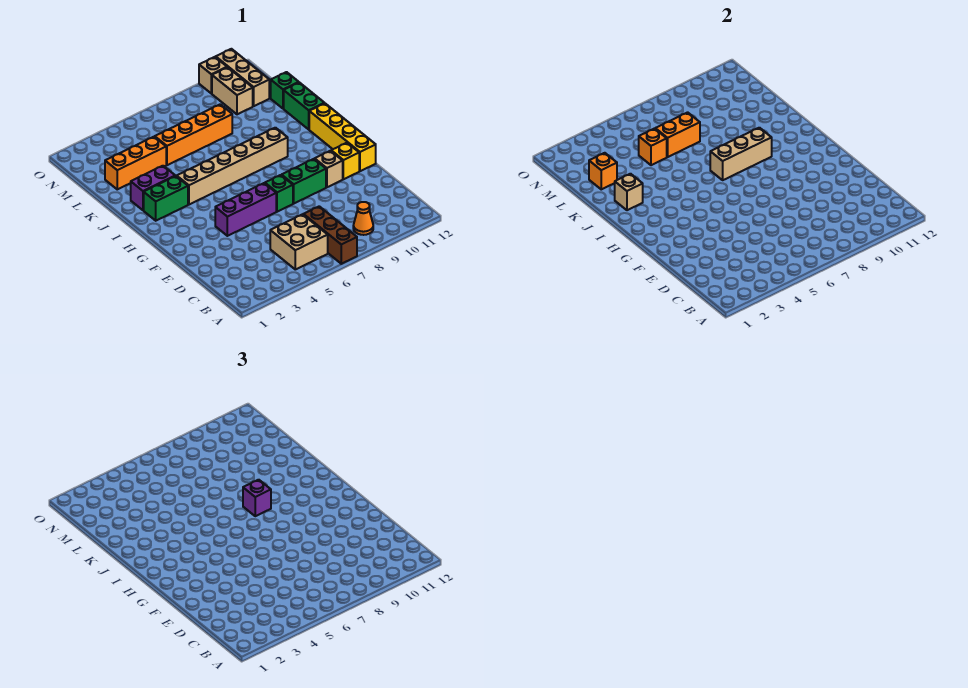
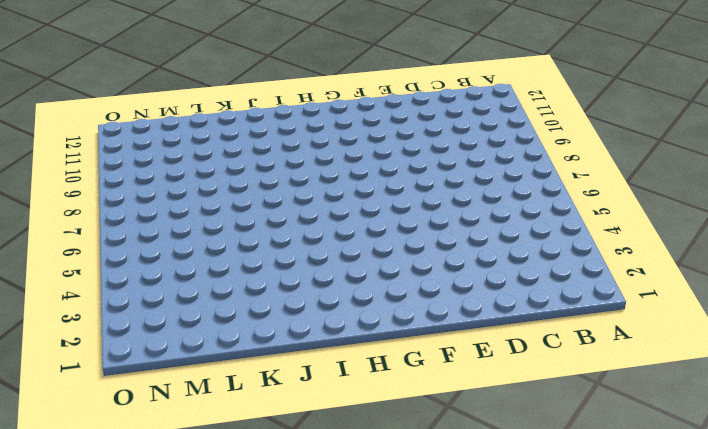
none -> brown brick A7:C7 level 1
none -> tan brick B5:C6 level 1
none -> orange cone B9 level 1

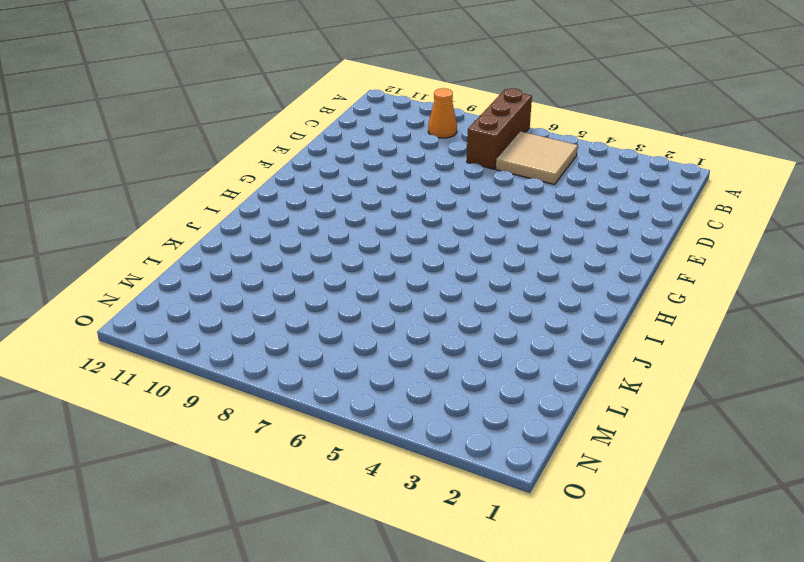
tan tile B5:C6 level 1 -> tan brick B5:C6 level 1
none -> purple brick F4:F6 level 1
none -> green brick F7 level 1
none -> green brick F8:F9 level 1

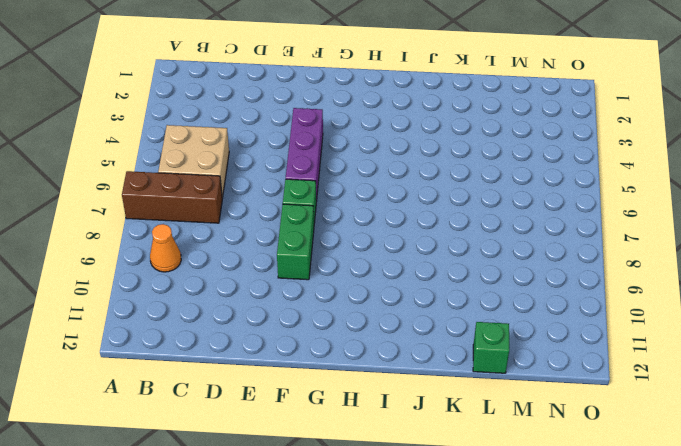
none -> tan brick F10 level 1
none -> yellow brick F11 level 1
none -> yellow brick F12:I12 level 1

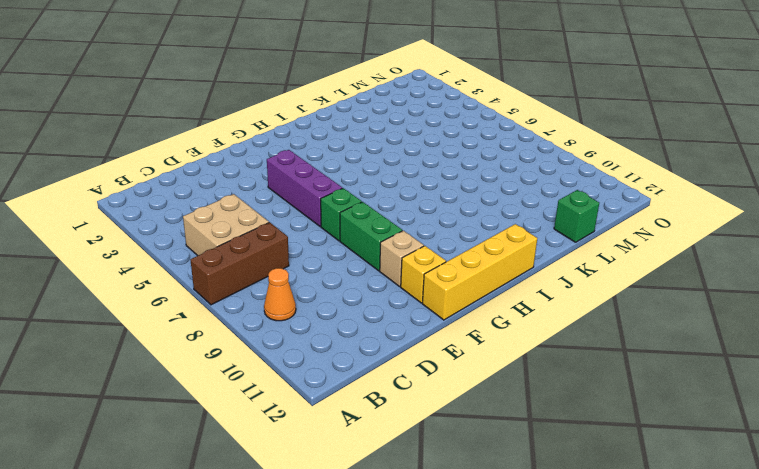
none -> green brick I2:I3 level 1
none -> tan brick I4:I9 level 1
none -> purple brick J2:J3 level 1

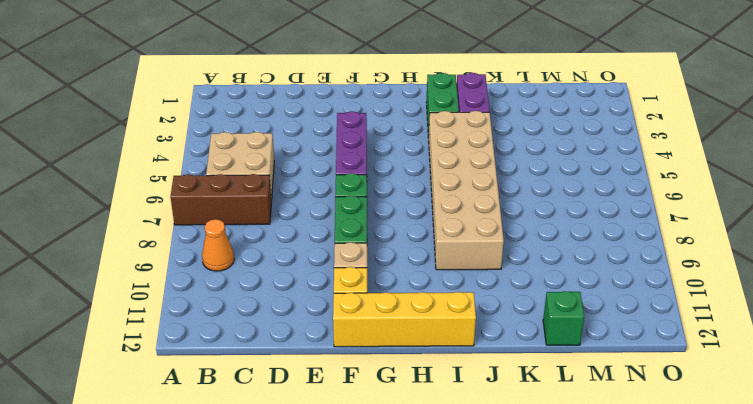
tan brick I4:J9 level 1 -> tan brick I4:I9 level 1
none -> green brick J12:K12 level 1
none -> orange brick L2:L4 level 1
none -> orange brick L5:L8 level 1

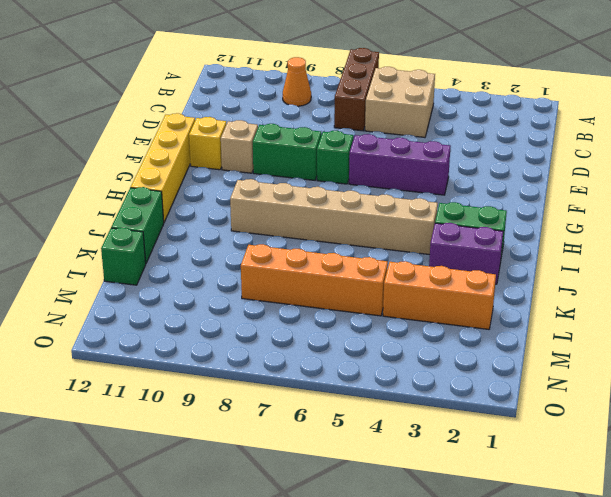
none -> tan brick M10:N10 level 1
none -> tan brick M11:O11 level 1
none -> tan brick O10 level 1

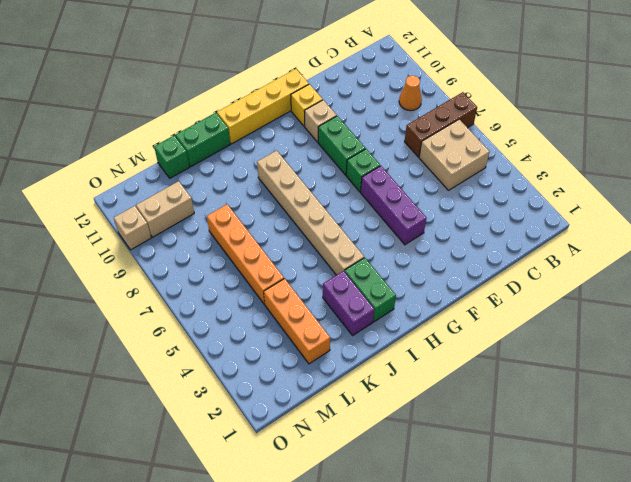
none -> tan brick M11:O11 level 1
none -> tan brick I7:I9 level 2
none -> tan brick J2 level 2

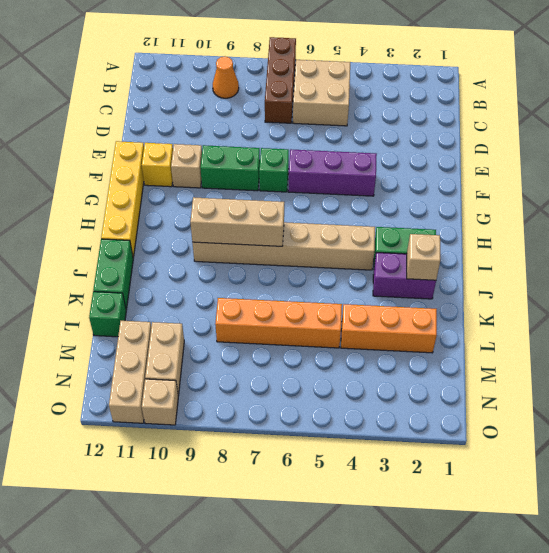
none -> orange brick L2 level 2
none -> orange brick L5 level 2
none -> orange brick L6:L7 level 2

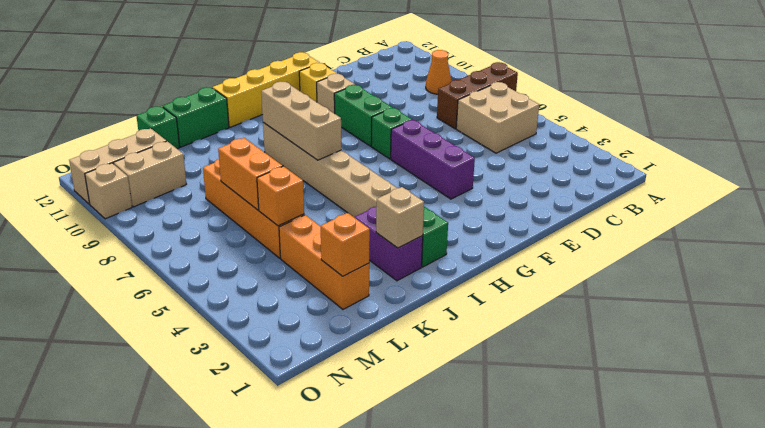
none -> purple brick I8 level 3

